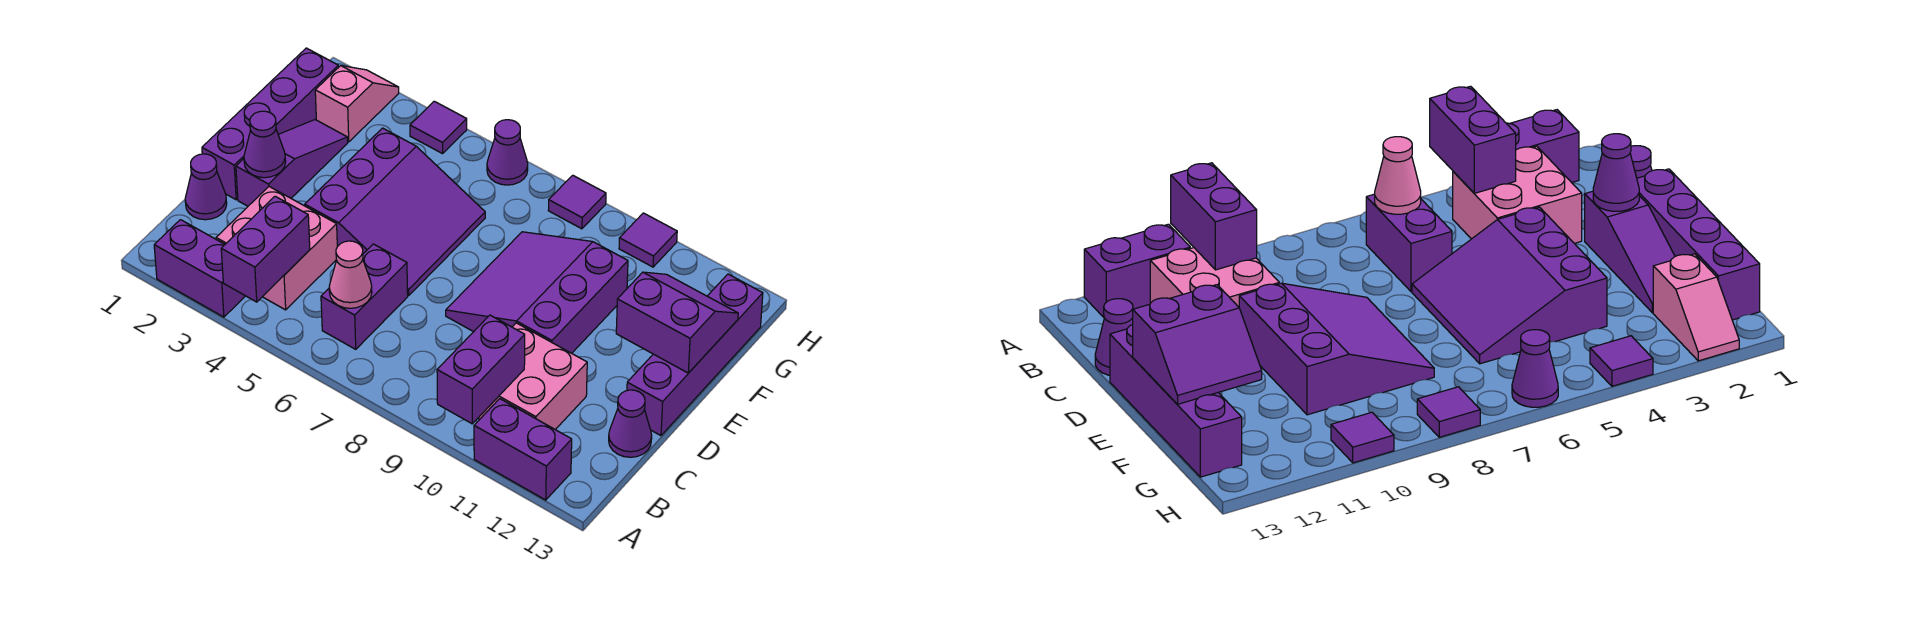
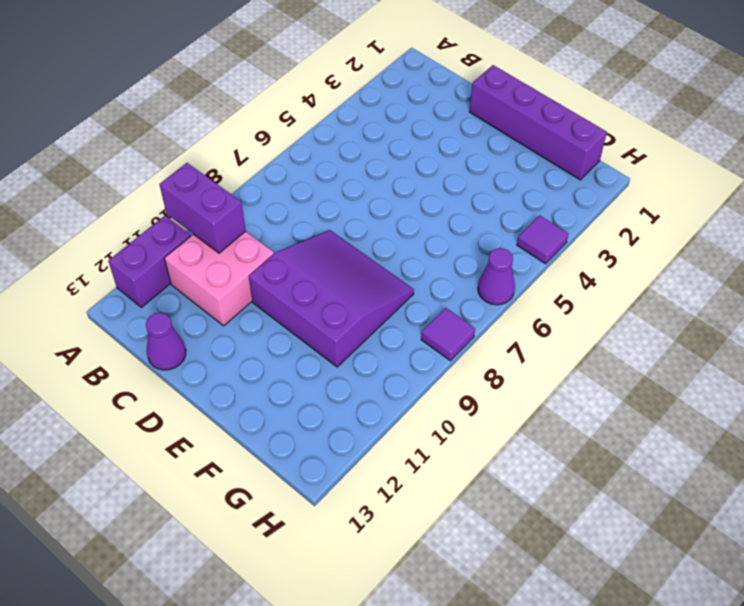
none -> purple brick A2:A3 level 1
none -> pink brick B3:C4 level 1
none -> purple brick B6:C6 level 1

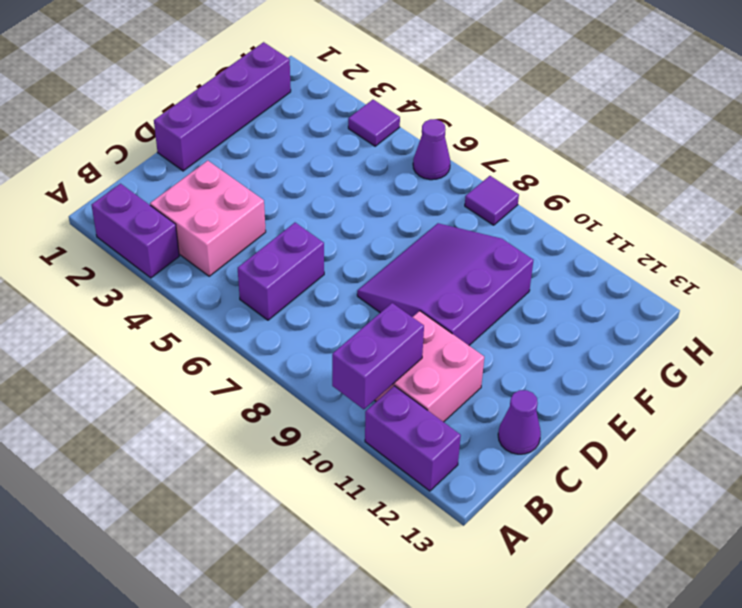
none -> purple cone C1 level 1
none -> purple slope D2:F2 level 1 top D
none -> purple slope D4:F6 level 1 top 4

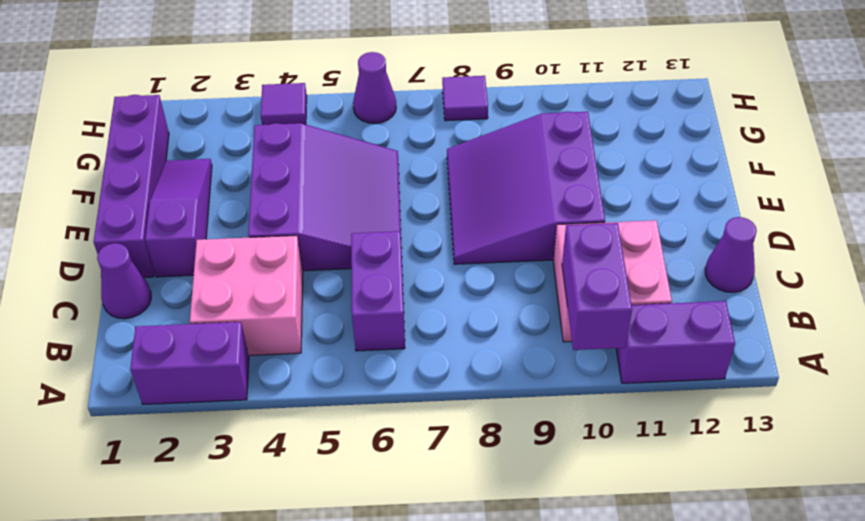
none -> purple brick D13:G13 level 1
none -> pink slope G2:H2 level 1 top G
none -> purple tile H10 level 1

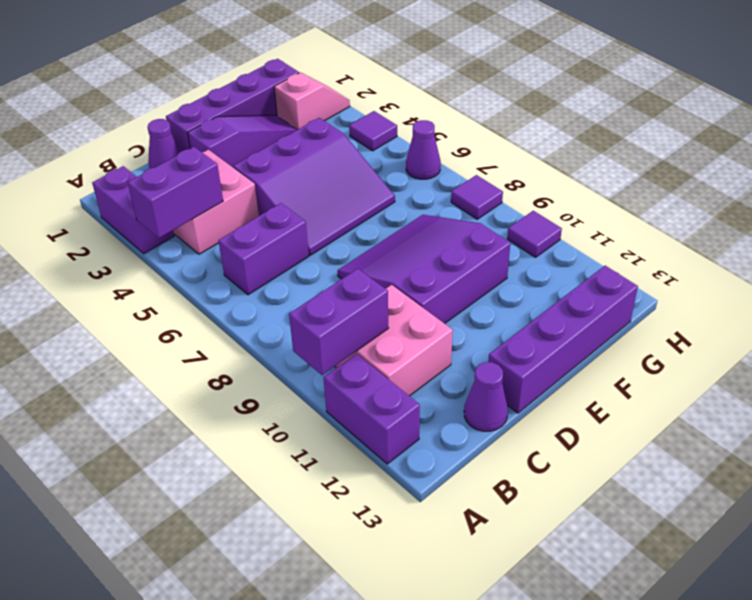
none -> pink cone B6 level 2
none -> purple cone D2 level 2
none -> purple slope E12:F13 level 2 top E

